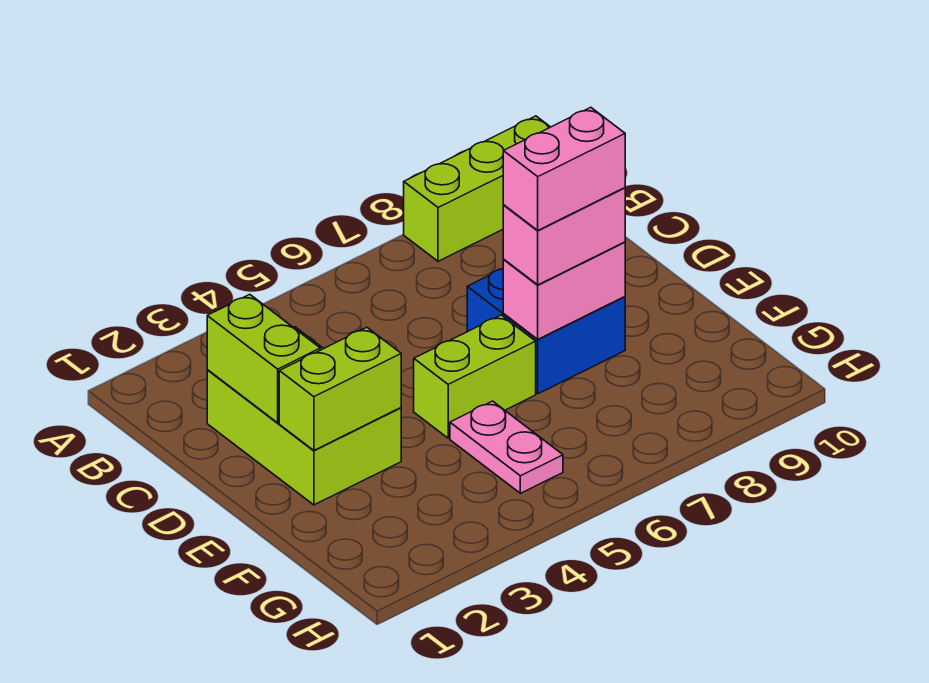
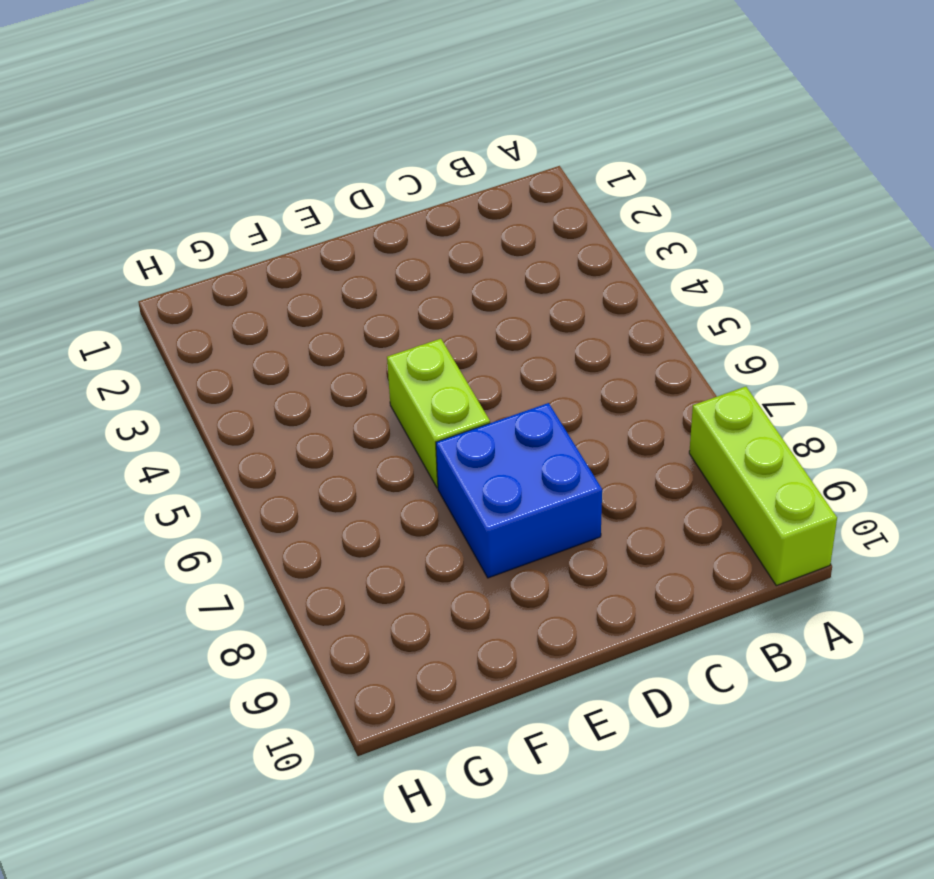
none -> lime brick C2:E3 level 1
none -> pink plate F5:G5 level 1

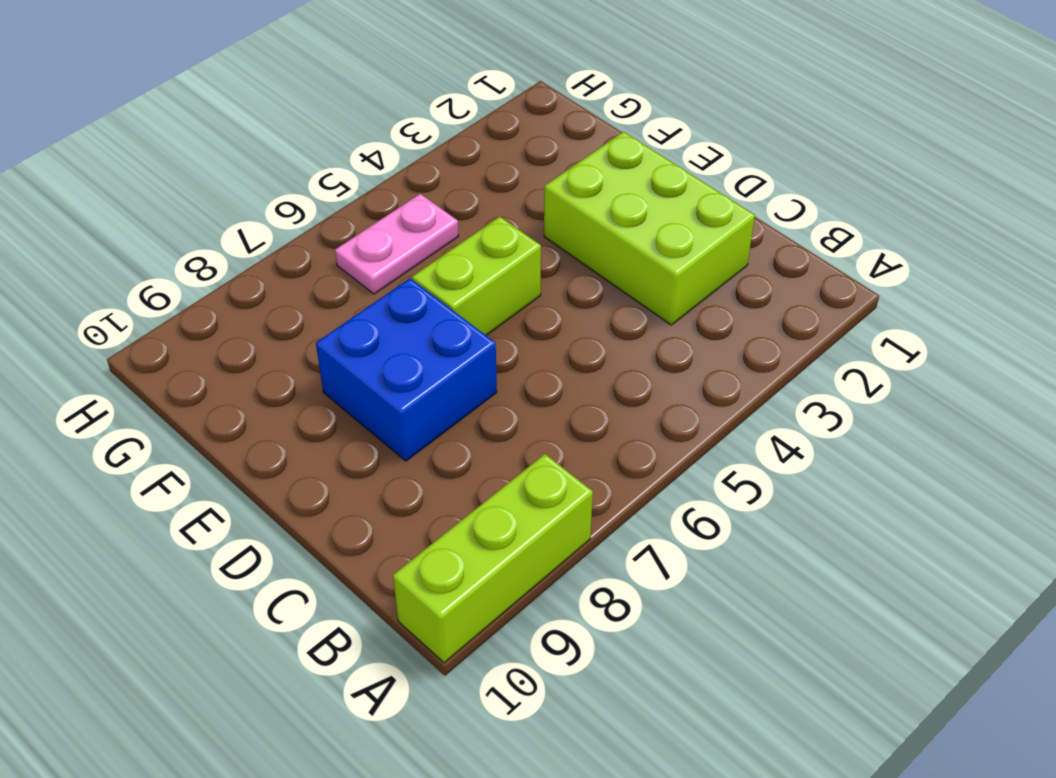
pink plate G5:G6 level 1 -> pink plate F5:G5 level 1
none -> lime brick C2:D2 level 2
none -> lime brick E2:E3 level 2

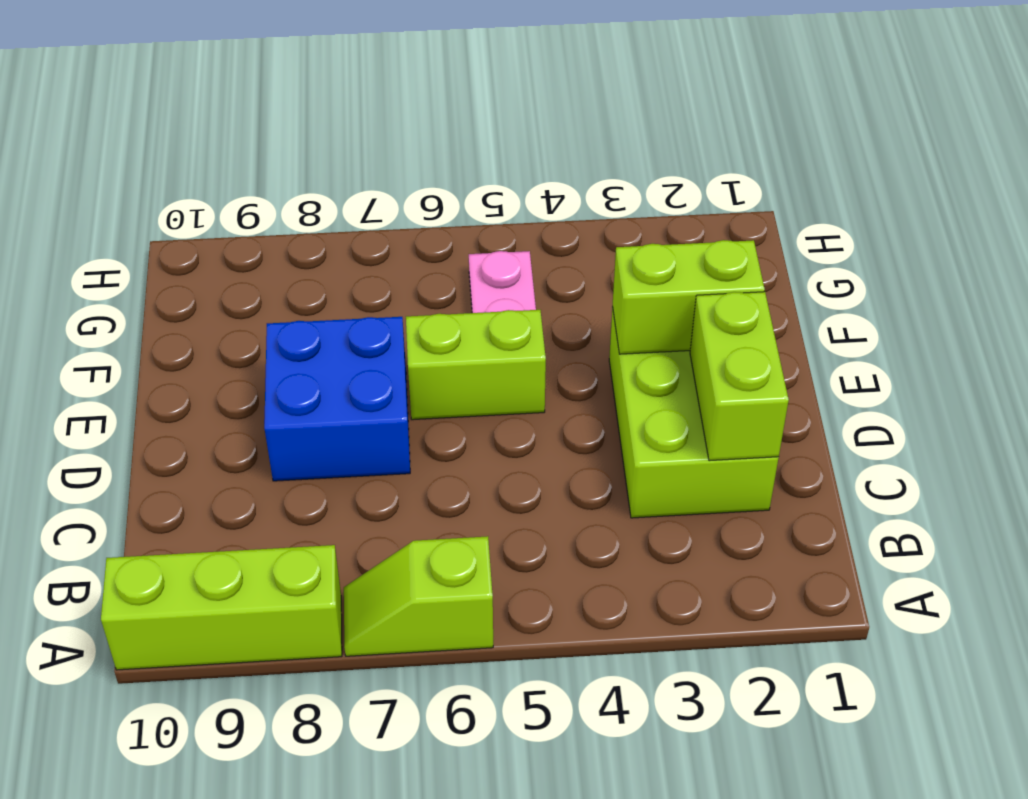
lime slope A6:A7 level 1 top 6 -> none
none -> pink brick E7:E8 level 2
none -> pink brick E7:E8 level 3

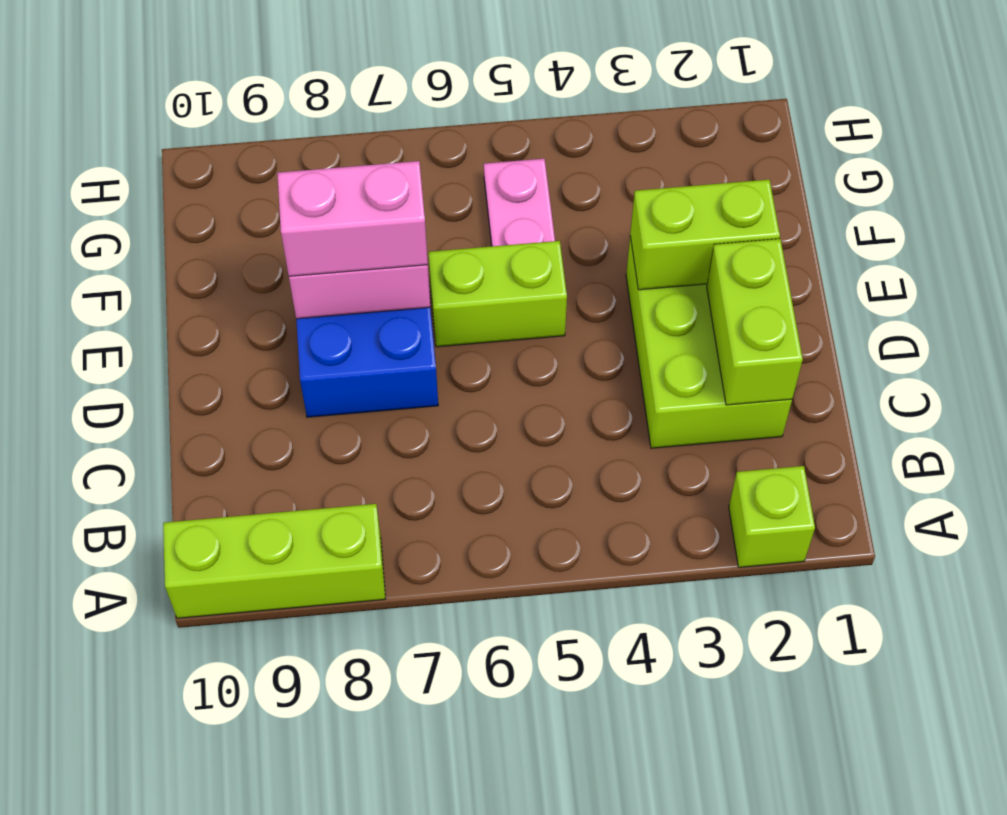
lime brick A2 level 1 -> none
none -> pink brick E7:E8 level 4

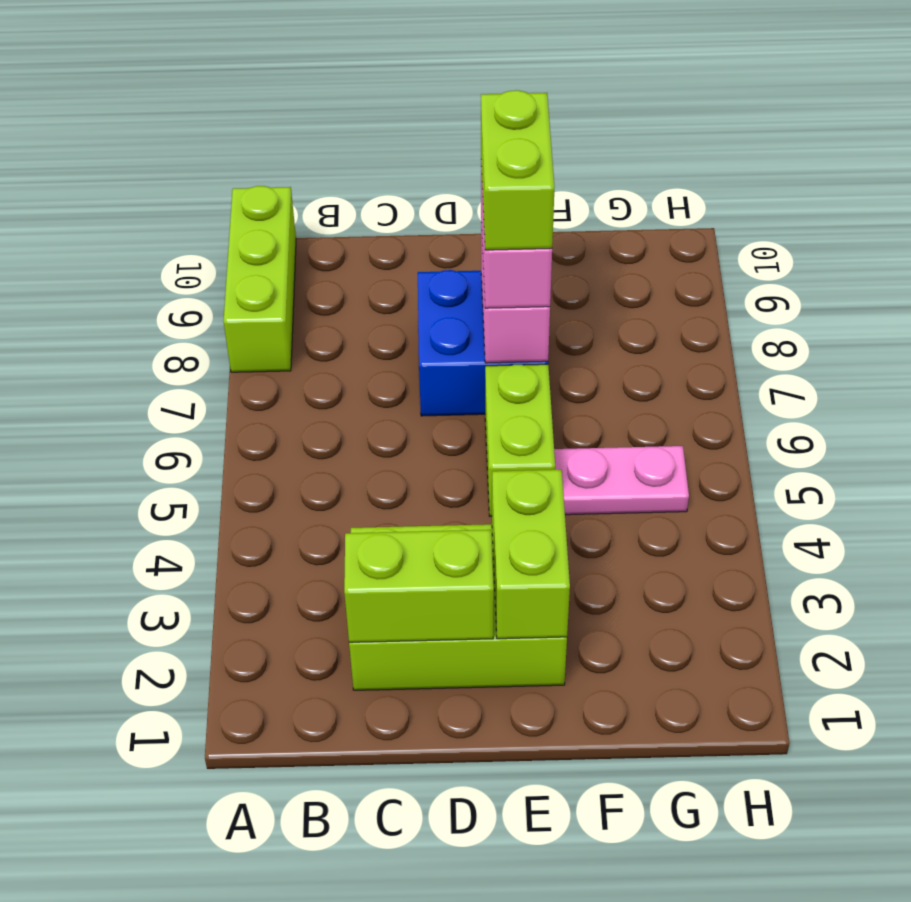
lime brick E7:E8 level 4 -> pink brick E7:E8 level 4

